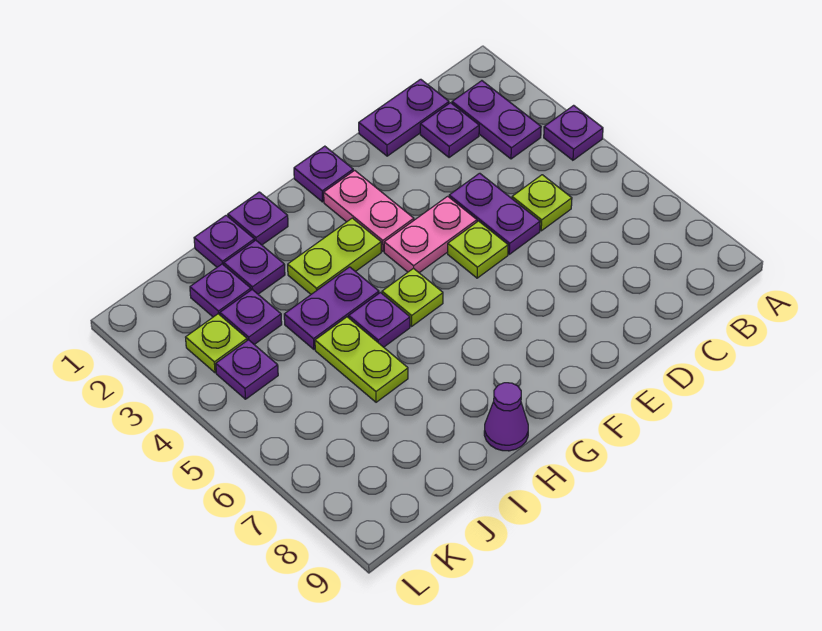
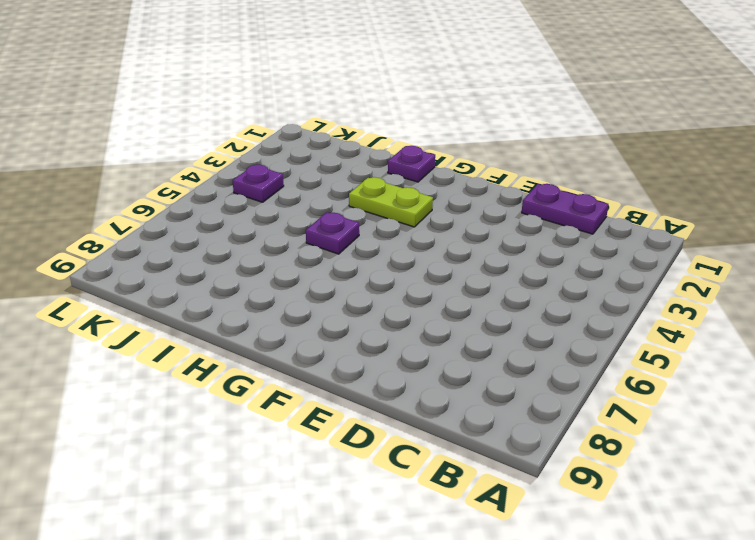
none -> purple plate A4 level 1
none -> purple plate B2:B3 level 1
none -> purple plate C2 level 1

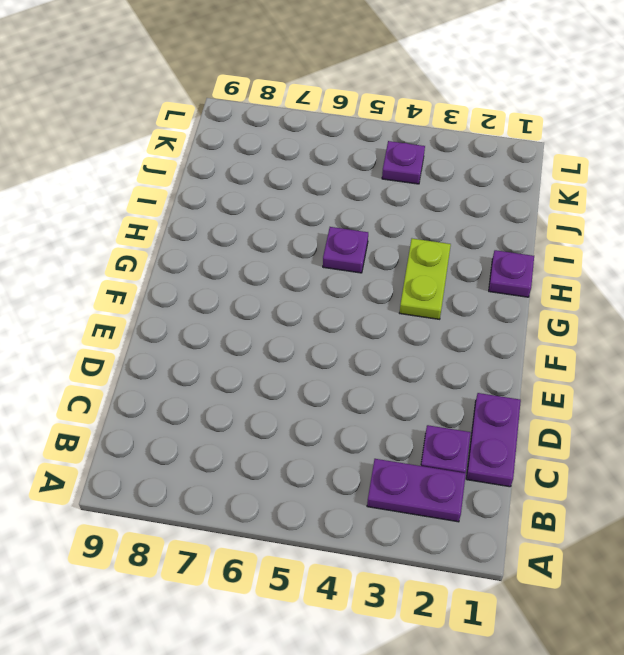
none -> purple plate A4 level 1
none -> lime plate C5 level 1
none -> purple plate D4:D5 level 1

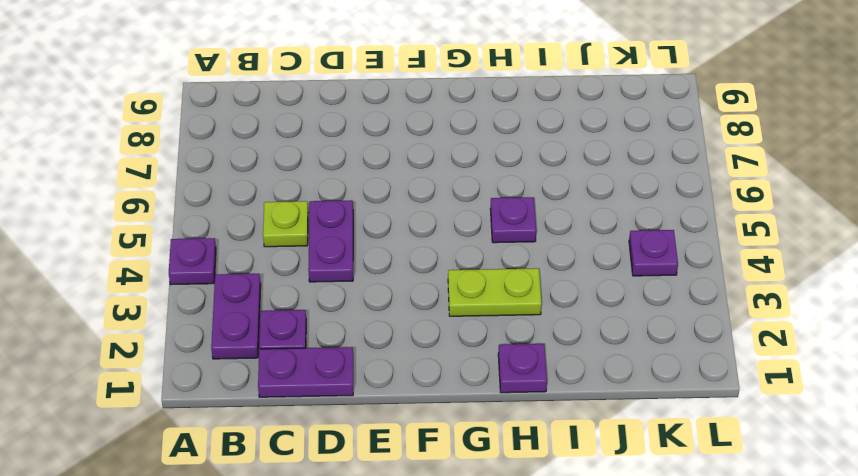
none -> pink plate E4:F4 level 1
none -> lime plate E5 level 1
none -> purple plate F1 level 1

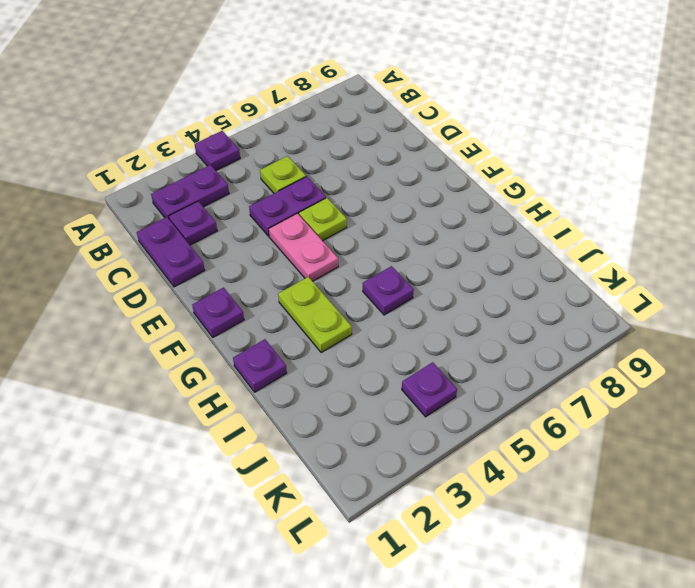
none -> pink plate F2:F3 level 1
none -> lime plate G5 level 1
none -> purple plate H4:I4 level 1

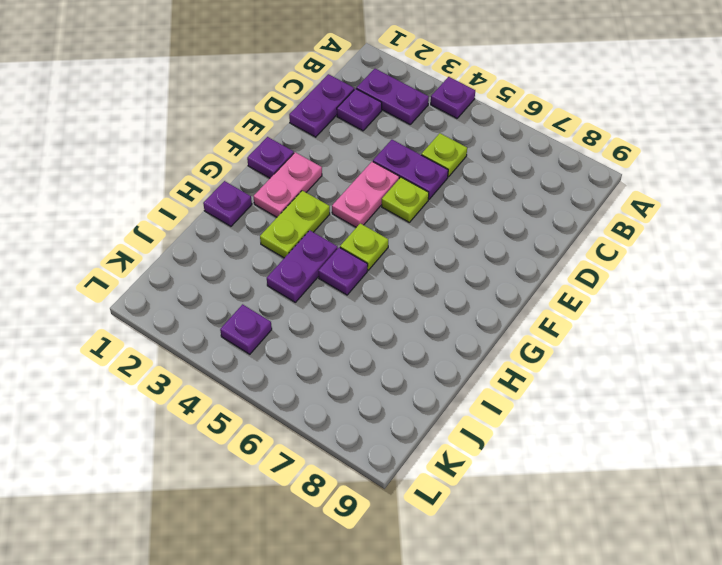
pink plate F2:G2 level 1 -> pink plate F2:F3 level 1
none -> purple cone H9 level 1
none -> purple plate I1 level 1
none -> purple plate I2 level 1

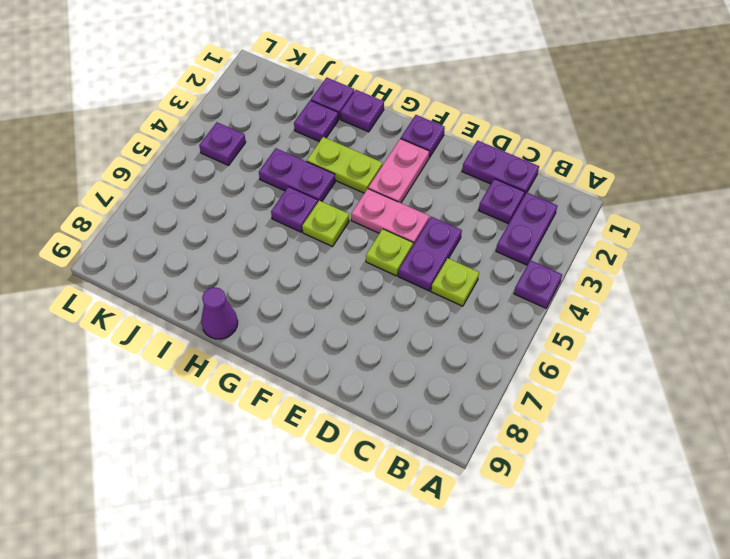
none -> lime plate I5:I6 level 1
none -> purple plate J2 level 1
none -> purple plate J3 level 1

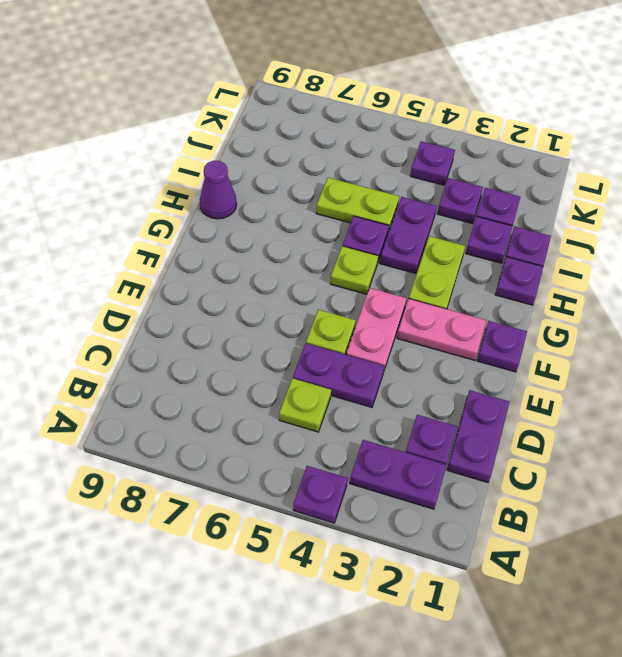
none -> lime plate K3 level 1

